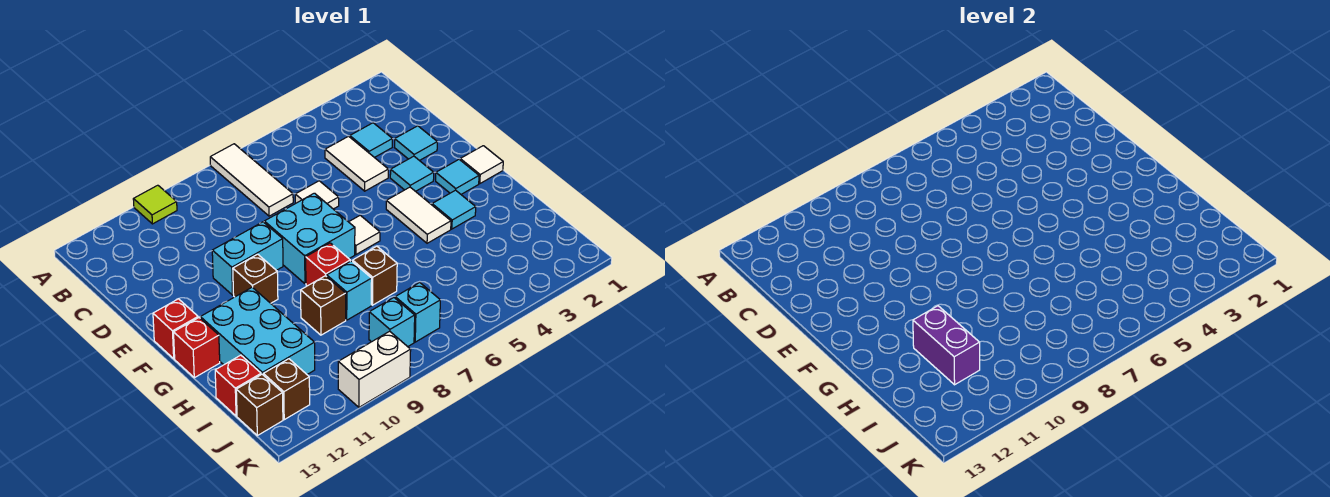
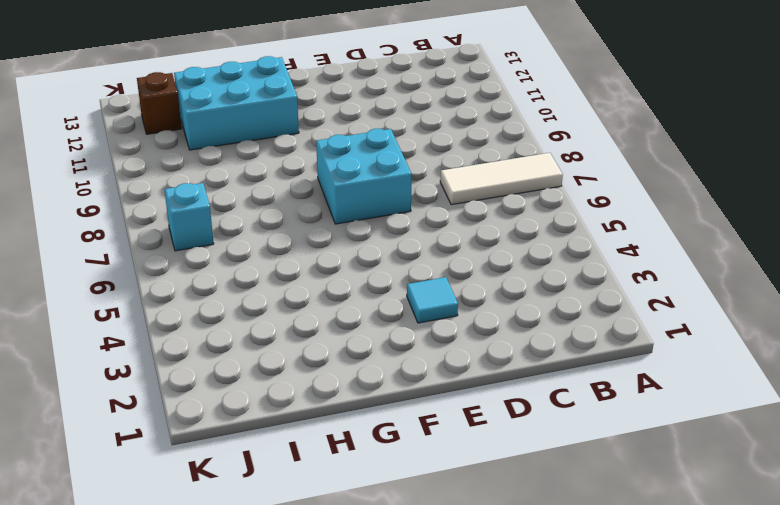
none -> lime tile A10 level 1
none -> cyan tile C3 level 1
none -> white tile C4:D4 level 1

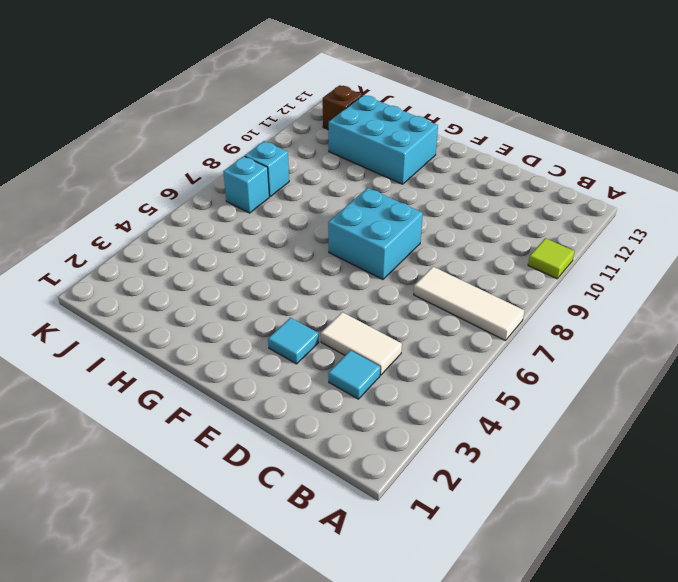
none -> cyan tile D2 level 1
none -> white tile D6 level 1
none -> cyan brick E9:E10 level 1

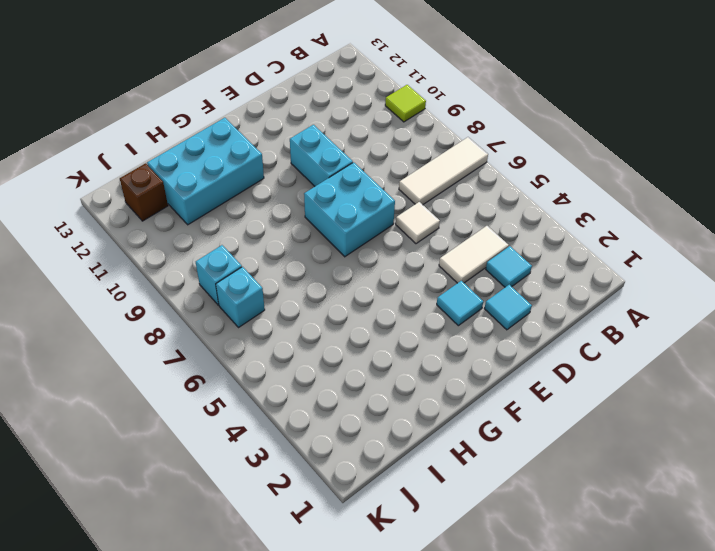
none -> white tile F1 level 1
none -> cyan tile F2 level 1
none -> white tile F4:G4 level 1

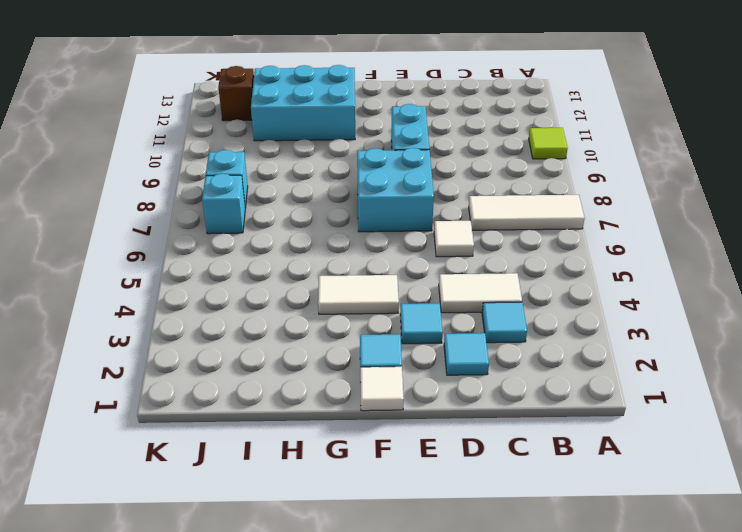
none -> white tile F6 level 1
none -> brown brick F10 level 1
none -> red brick F13 level 1

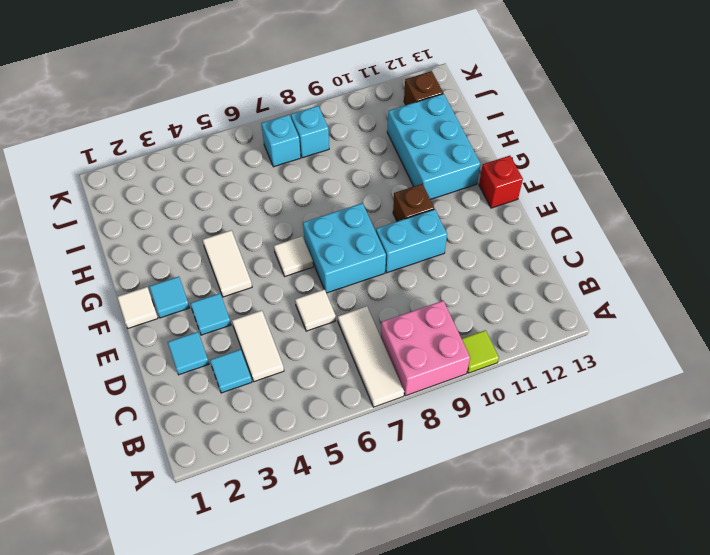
pink brick A8:B9 level 1 -> none
none -> cyan tile G3 level 1
none -> red brick G8 level 1
none -> red brick G13 level 1

